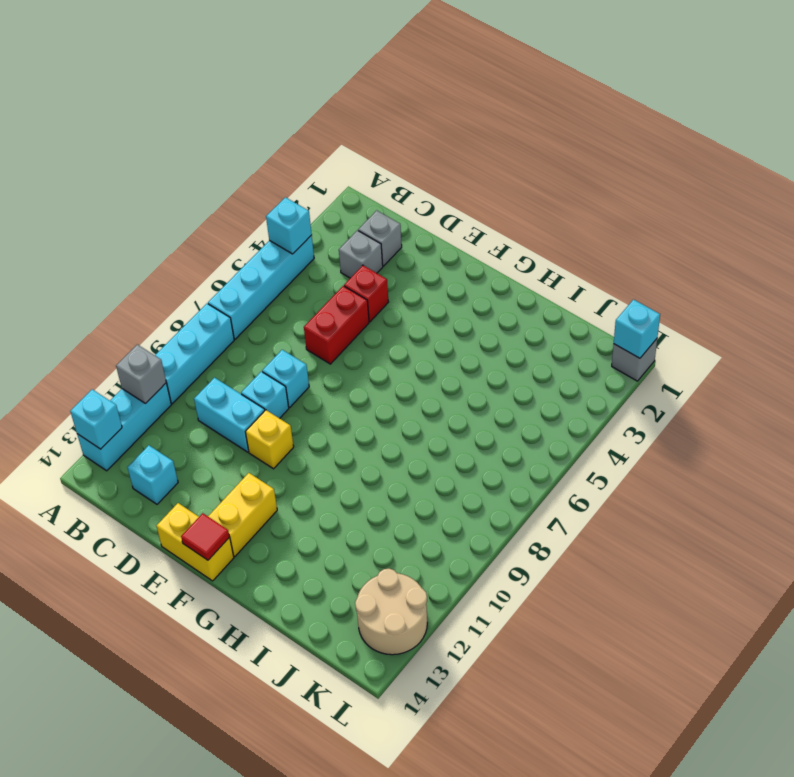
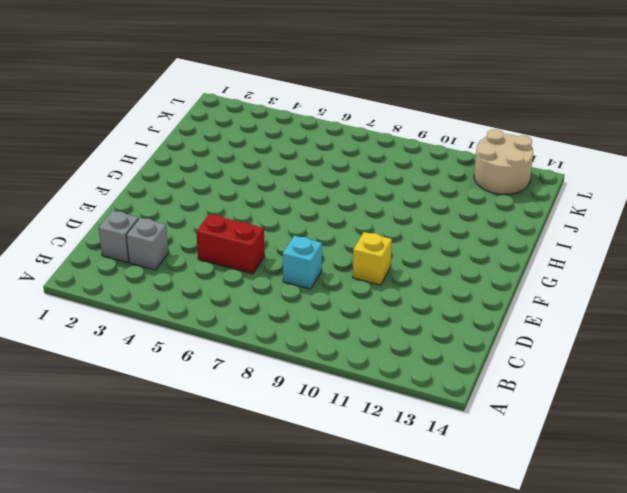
none -> cyan brick A4:A7 level 1
none -> cyan brick A8:A10 level 1
none -> cyan brick A11:A13 level 1

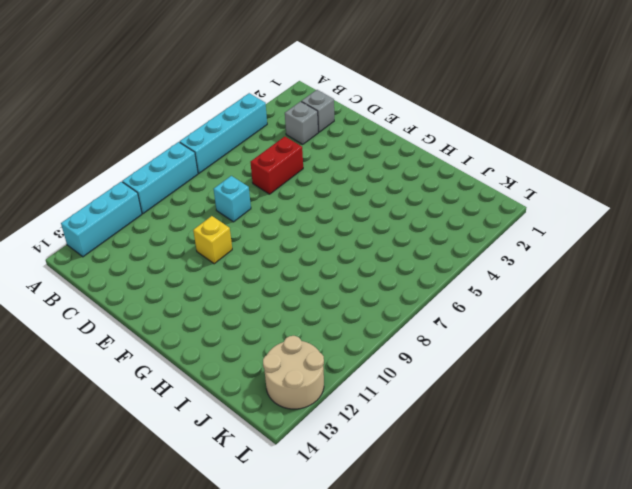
none -> cyan brick C10:D10 level 1
none -> cyan brick C13 level 1
none -> red brick D4 level 1

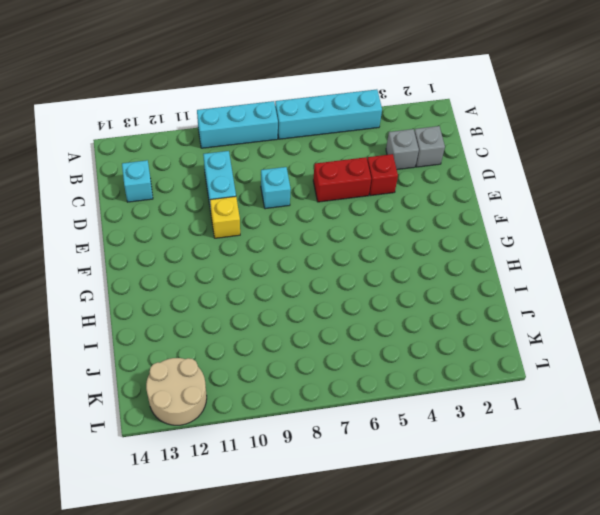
none -> cyan brick A11:A13 level 1
none -> cyan brick D9 level 1
none -> yellow brick E14:F14 level 1

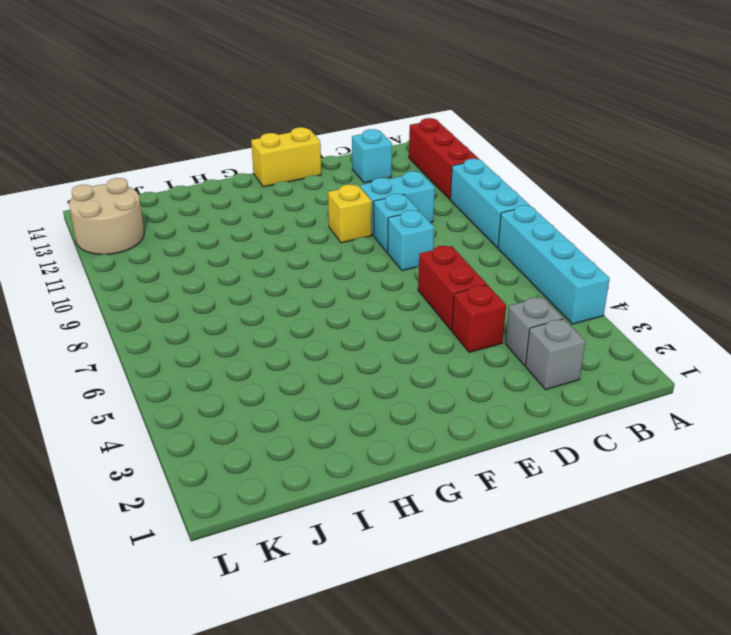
red brick A11:A13 level 1 -> cyan brick A11:A13 level 1
none -> yellow brick F12:F13 level 1
none -> grey brick L1 level 1
none -> cyan brick A4 level 2

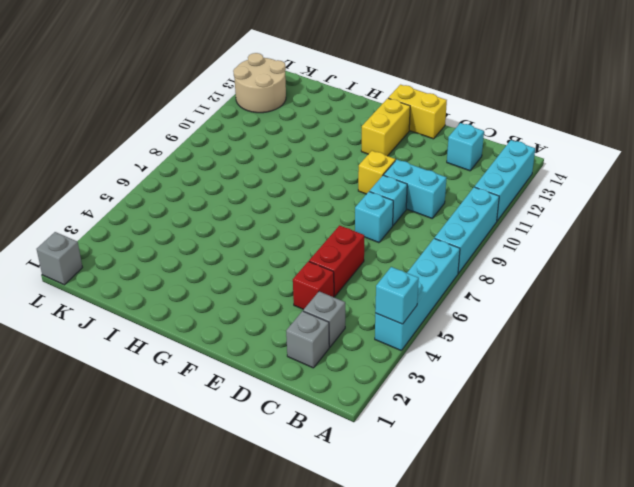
none -> grey brick A11 level 2
none -> cyan brick A13 level 2
none -> red tile F14 level 2

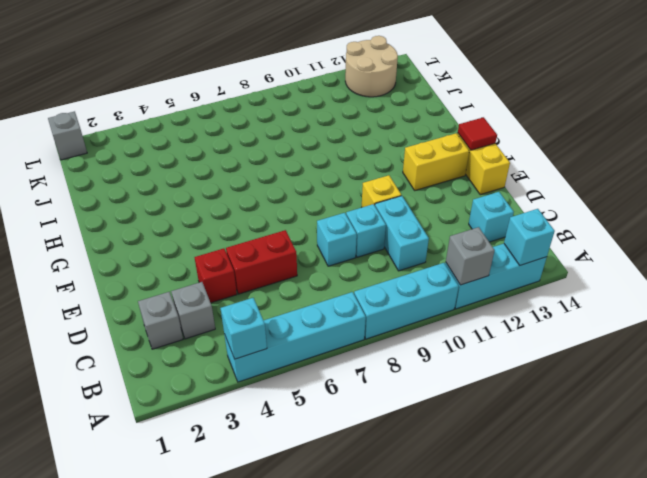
none -> cyan brick L1 level 2

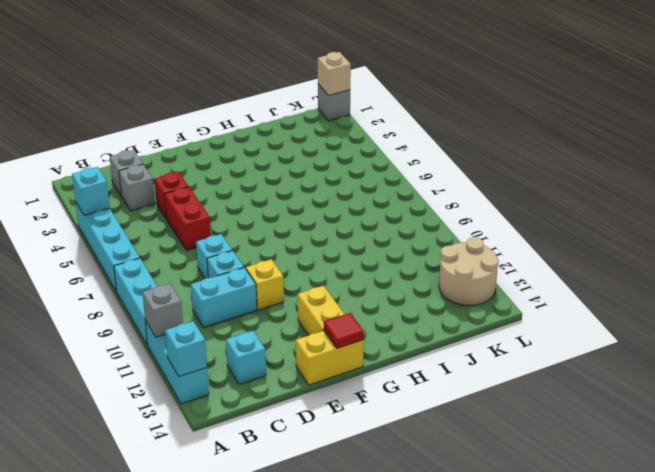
tan brick L1 level 2 -> cyan brick L1 level 2

